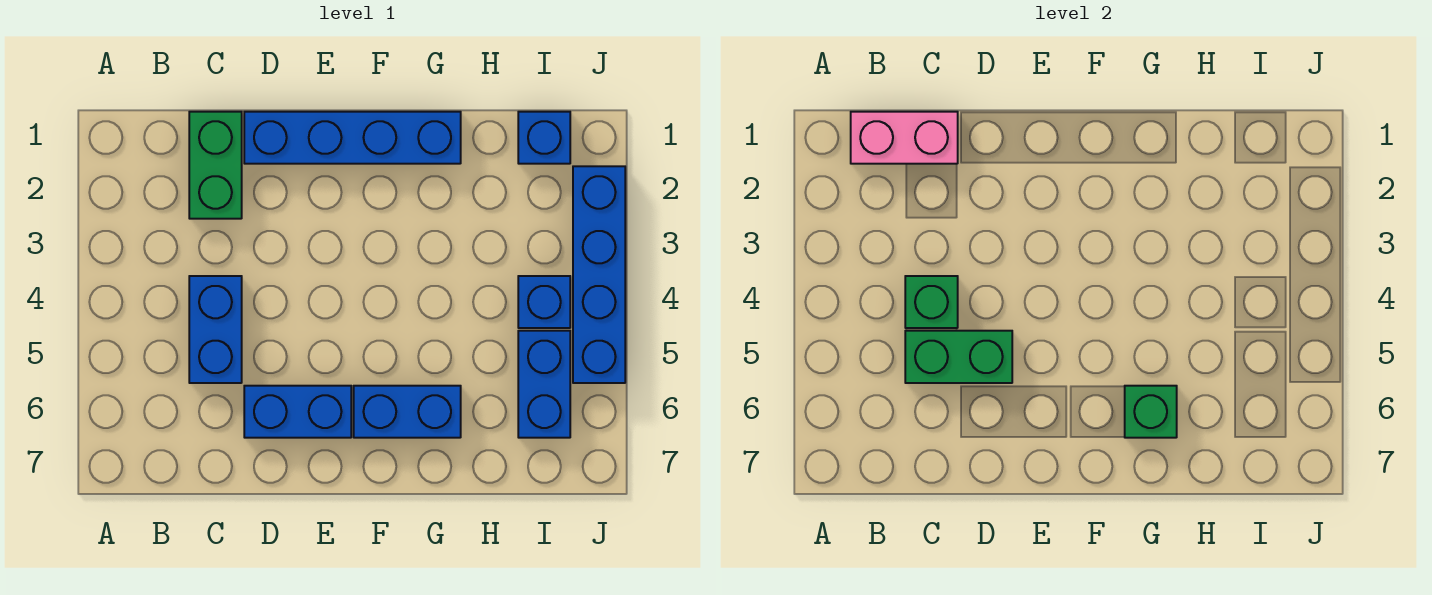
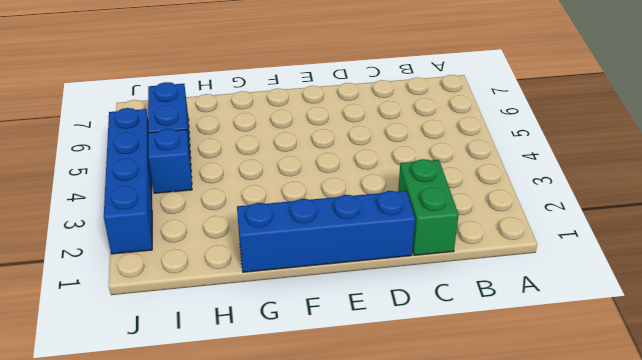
none -> blue brick C4:C5 level 1
none -> blue brick D6:E6 level 1
none -> blue brick F6:G6 level 1

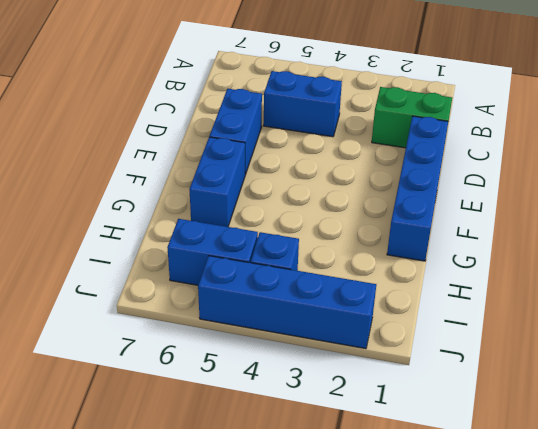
none -> blue brick I1 level 1
none -> pink brick B1:C1 level 2
none -> green brick C4 level 2

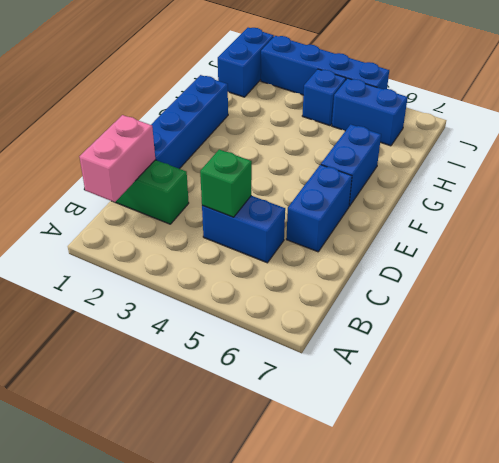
blue brick I1:J1 level 1 -> blue brick I1 level 1
none -> green brick C5:D5 level 2
none -> green brick G6 level 2

